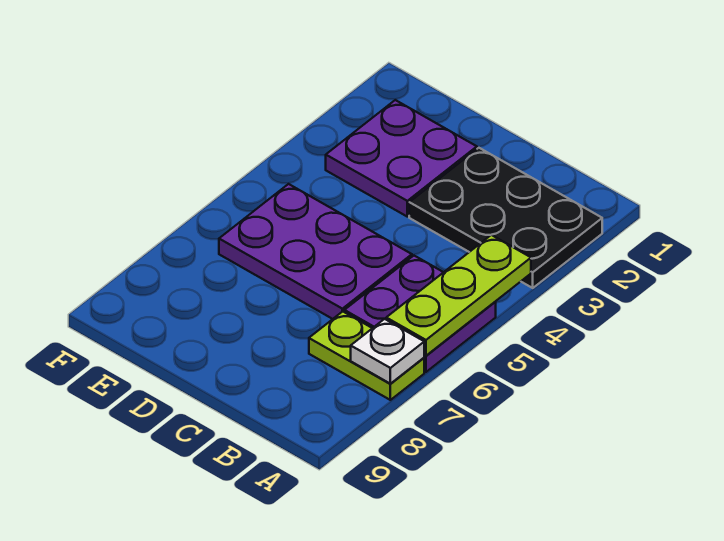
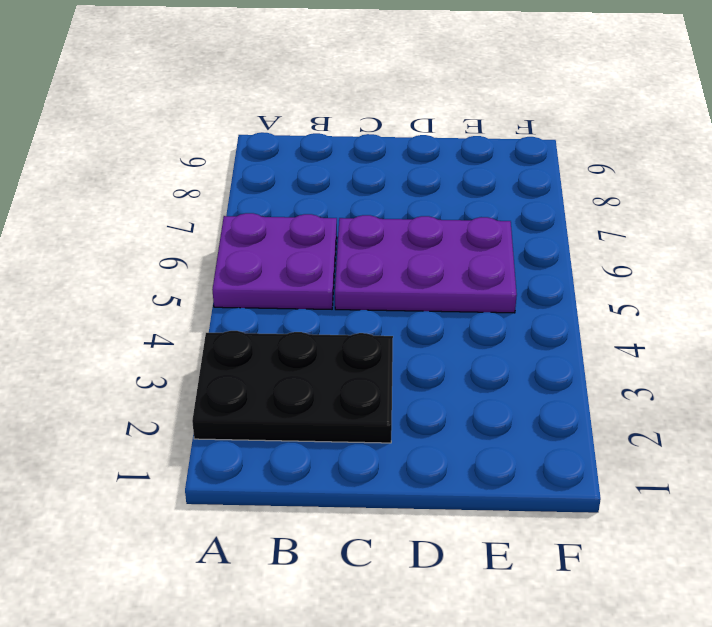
none -> lime plate A7:B7 level 1
none -> purple plate D2:E3 level 1

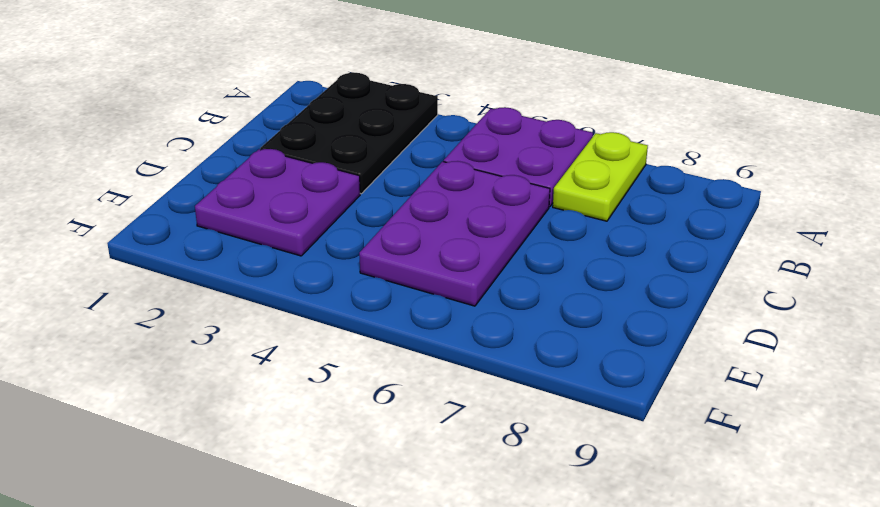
none -> lime plate A4:A6 level 2
none -> white plate A7 level 2

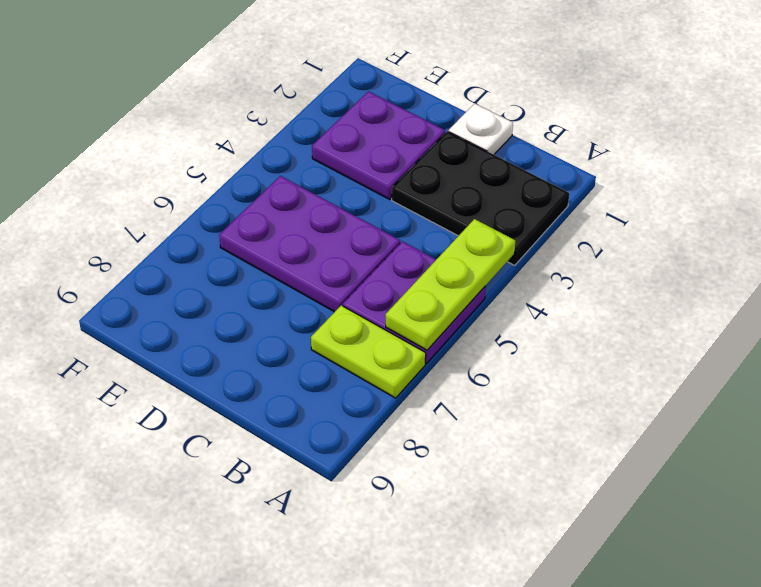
white plate C1 level 1 -> white plate A7 level 2

